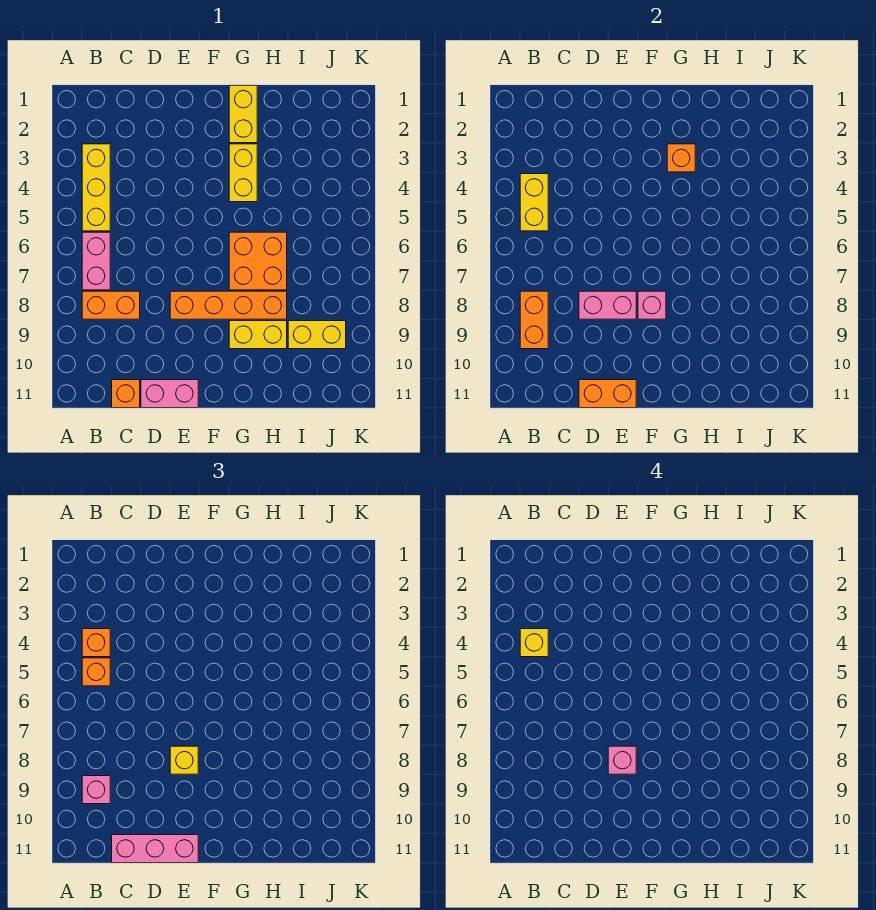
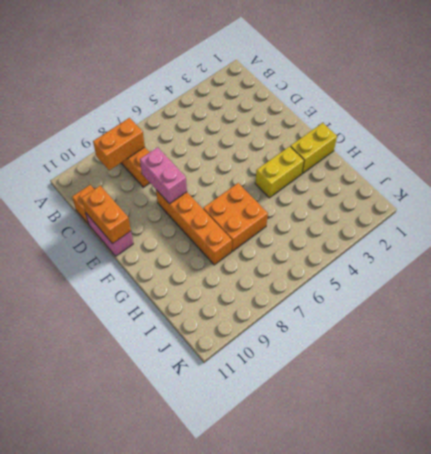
none -> yellow brick B3:B5 level 1
none -> pink brick B6:B7 level 1
none -> yellow brick G9:H9 level 1

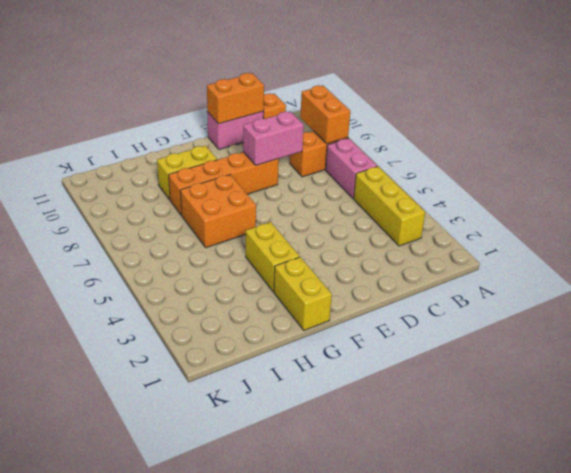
none -> yellow brick I9:J9 level 1
none -> yellow brick B4:B5 level 2
none -> pink brick F8 level 2

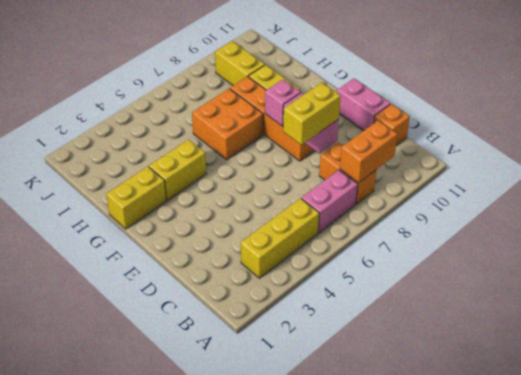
yellow brick D7:D8 level 3 -> yellow brick B4:B5 level 2
none -> orange brick D11:E11 level 2
none -> orange brick G3 level 2
none -> orange brick B4 level 3

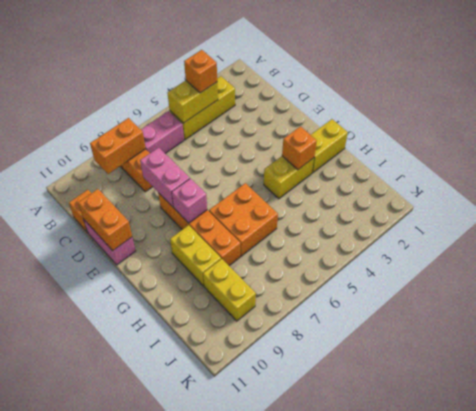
none -> orange brick B5 level 3
none -> pink brick B9 level 3
none -> pink brick C11:E11 level 3

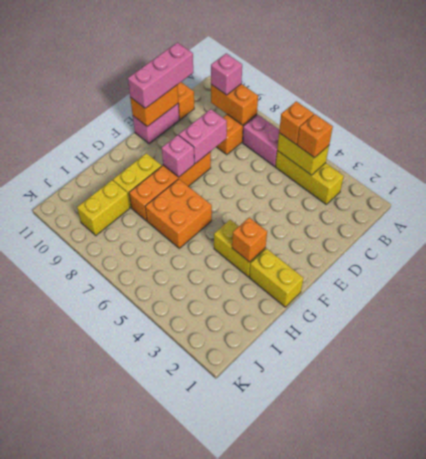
none -> yellow brick E8 level 3
none -> yellow brick B4 level 4
none -> pink brick E8 level 4

